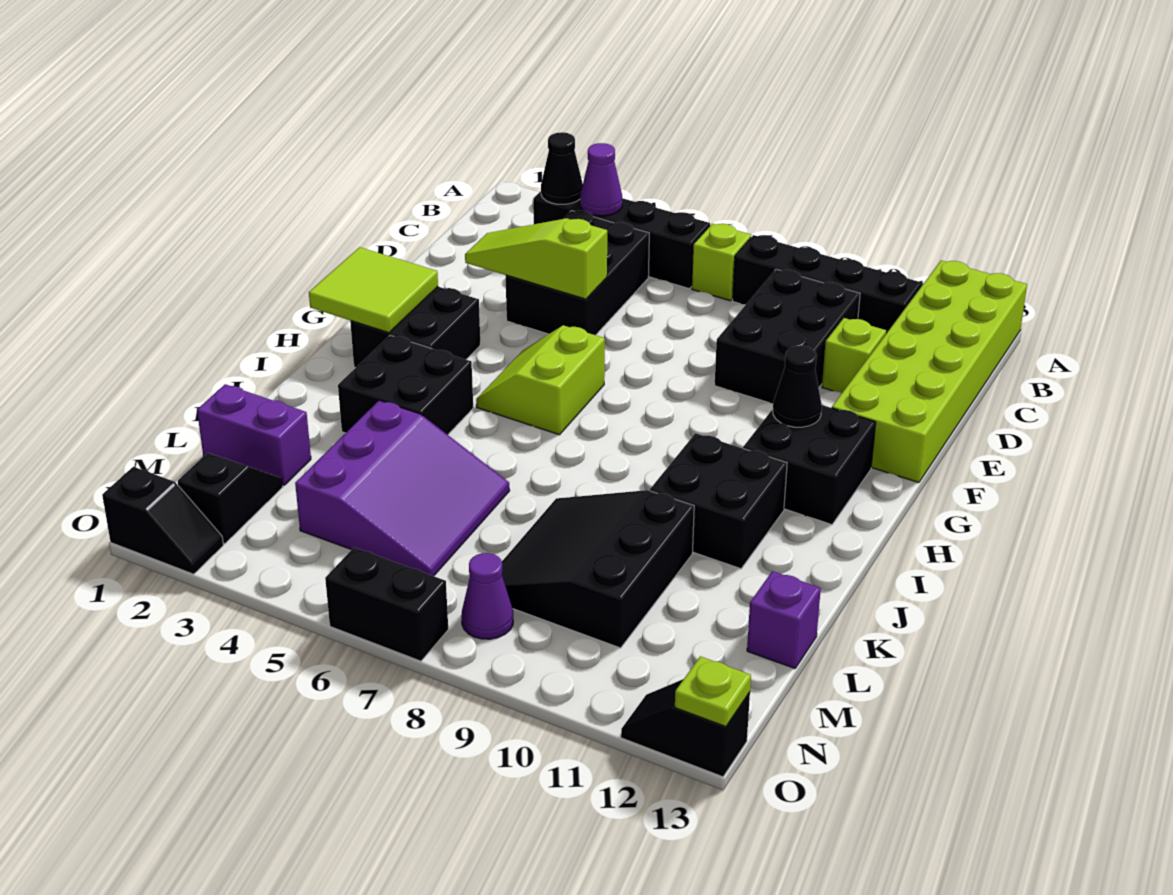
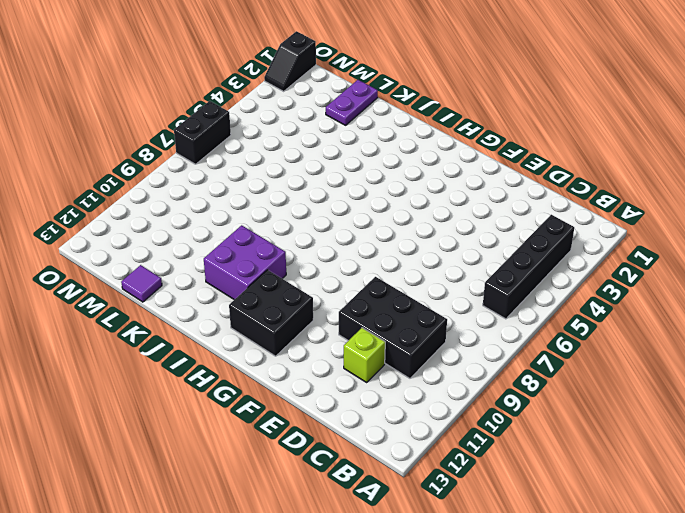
purple brick I10:J11 level 1 -> black brick I10:J11 level 1
purple plate L1:L2 level 1 -> purple brick L1:L2 level 1
purple tile L13 level 1 -> purple brick L13 level 1
none -> lime brick A12:F13 level 1
none -> lime brick B7 level 1
none -> black brick B8:B11 level 1

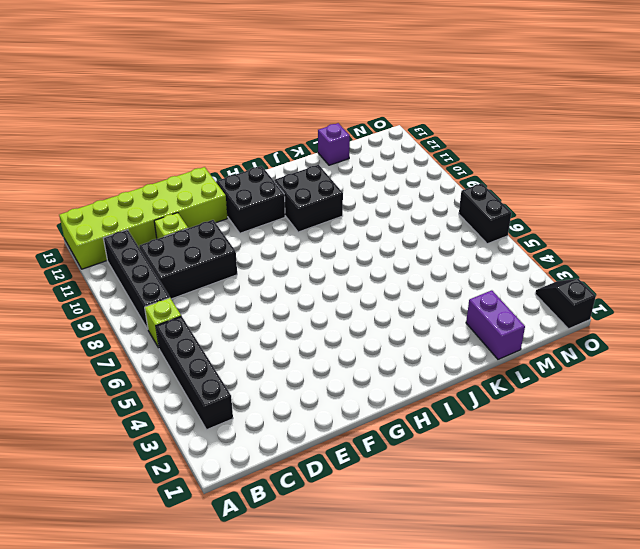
none -> black brick C4:E5 level 1
none -> black brick G2:H3 level 1
none -> lime slope G5:H6 level 1 top 6

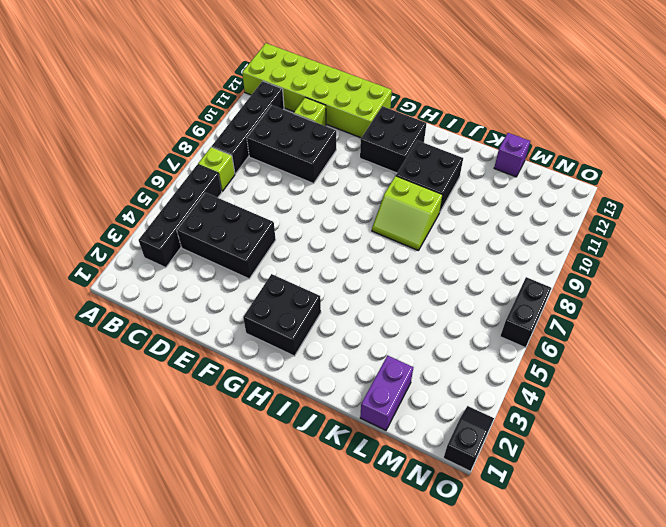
lime slope I8:J9 level 1 top 9 -> lime slope G5:H6 level 1 top 6
none -> black brick I3:J4 level 1
none -> purple slope K4:M6 level 1 top 4
none -> black slope K8:M10 level 1 top 10

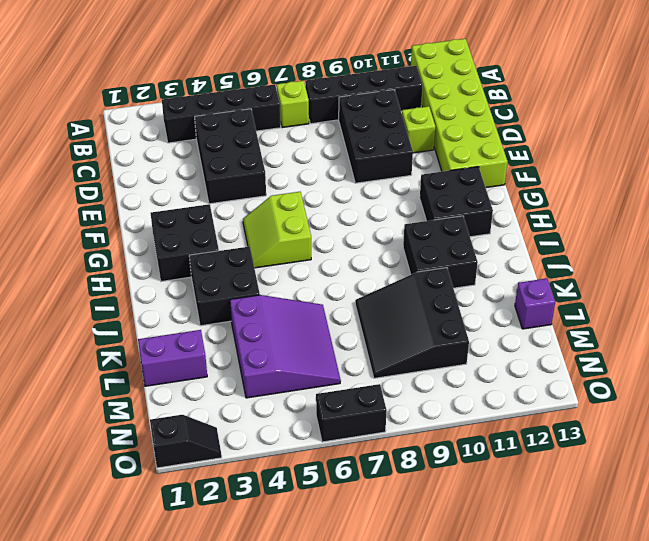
none -> black slope M2:N2 level 1 top N
none -> purple cone N8 level 1
none -> black slope O12:O13 level 1 top 13

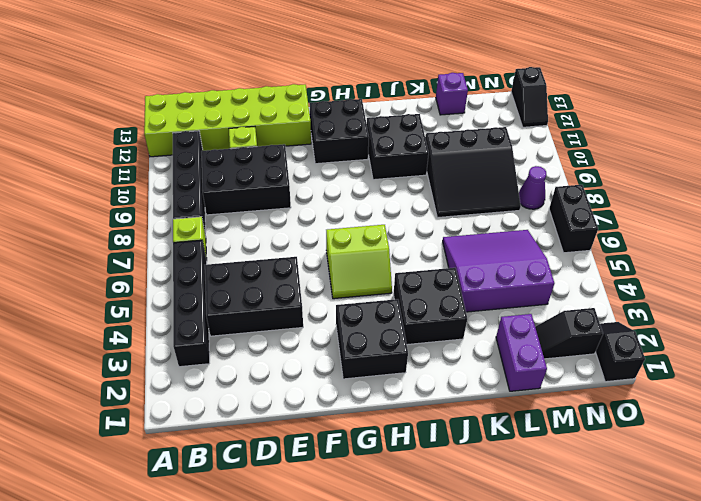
none -> black cone B3 level 2
none -> purple cone B4 level 2
none -> lime slope E3:E5 level 2 top 5

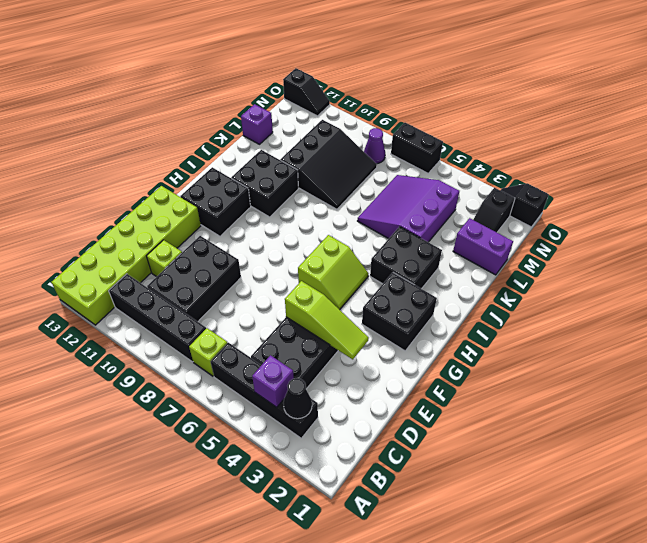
purple brick B4 level 2 -> purple cone B4 level 2
none -> lime tile G1:H2 level 2
none -> black cone G11 level 2
none -> lime plate O13 level 2

